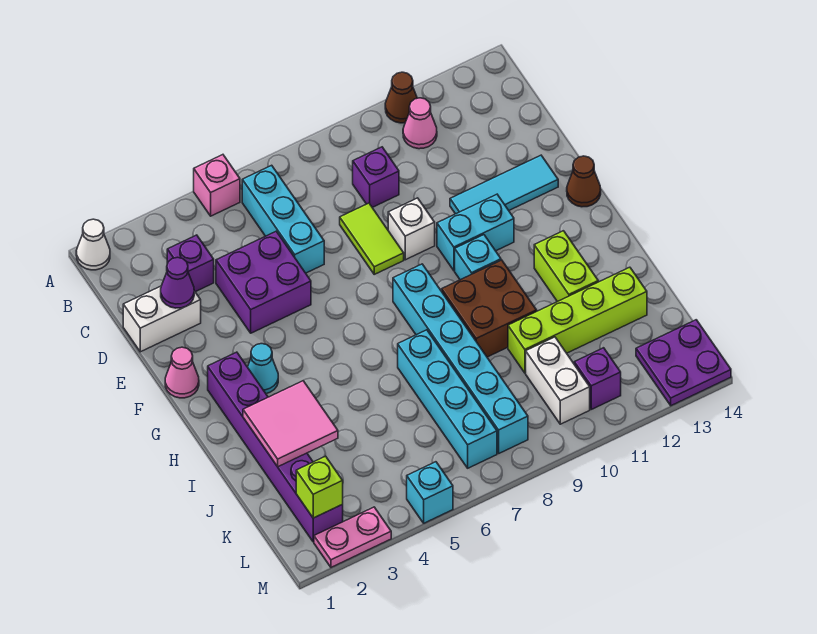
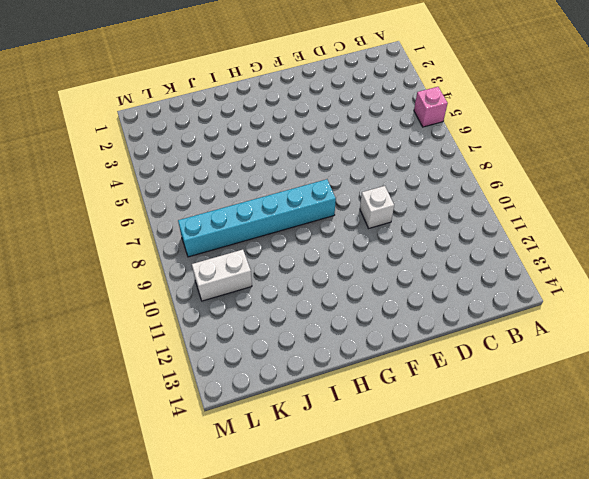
none -> white cone A1 level 1
none -> brown cone A11 level 1
none -> cyan brick B6:D6 level 1
none -> pink cone B11 level 1

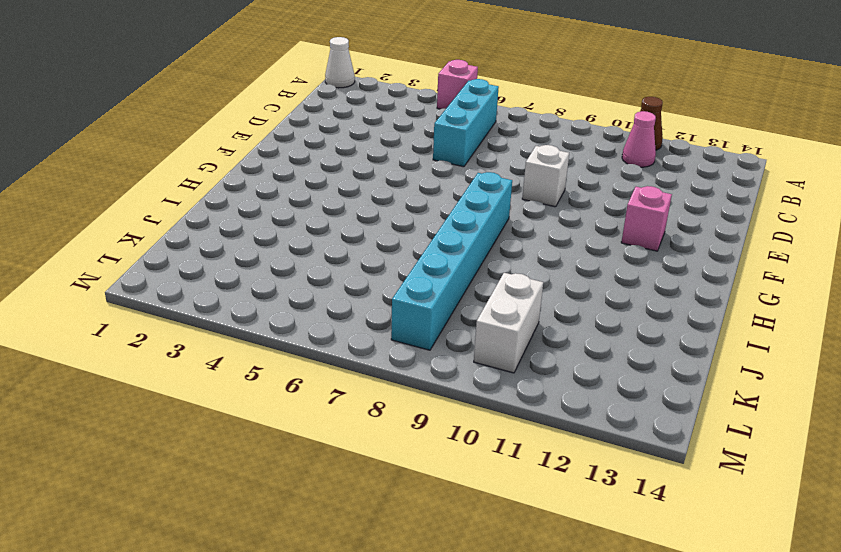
pink brick F12 level 1 -> none
none -> purple brick C3 level 1
none -> purple brick C9 level 1
none -> white brick D1:D2 level 1
none -> purple brick D4:E5 level 1

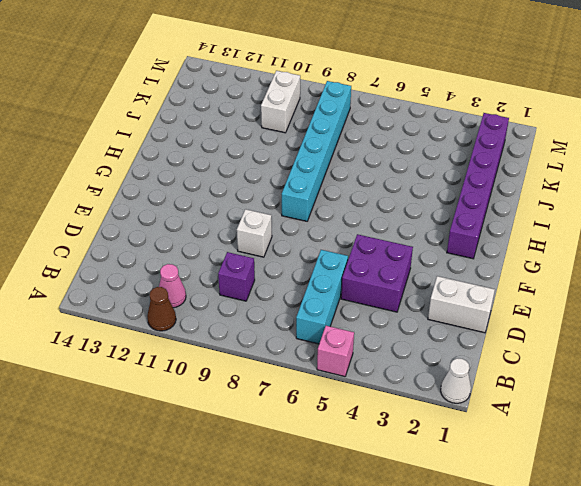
none -> purple brick C3 level 1
none -> lime tile D8:E8 level 1
none -> cyan tile E11:E13 level 1
none -> pink cone F1 level 1

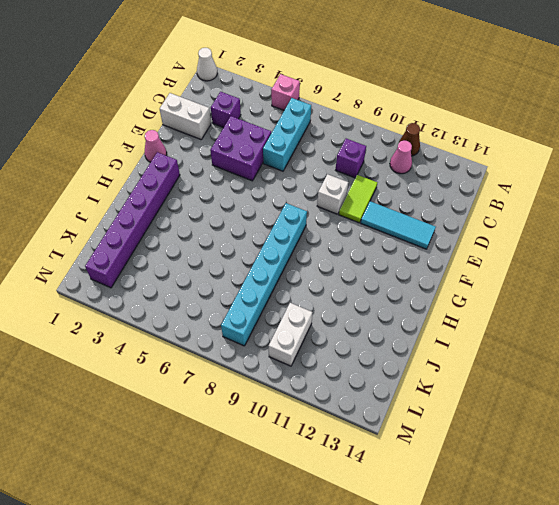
lime tile D10:E10 level 1 -> lime tile D8:E8 level 1
none -> cyan brick F10:F11 level 1
none -> brown cone F14 level 1
none -> cyan cone G3 level 1
none -> cyan brick G10 level 1

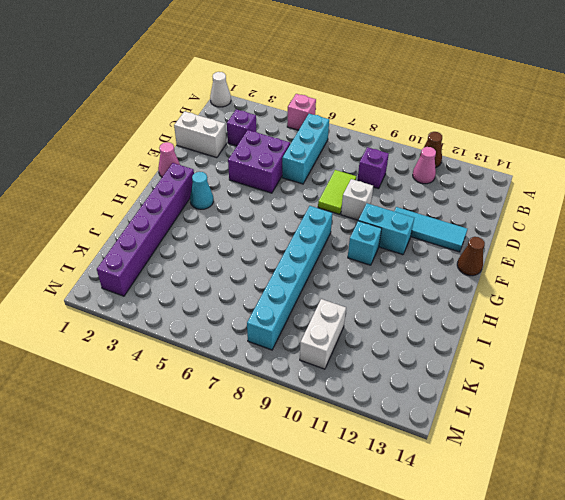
none -> brown brick H9:I10 level 1
none -> lime brick H12:I12 level 1
none -> cyan brick I7:L7 level 1
none -> lime brick J10:J13 level 1

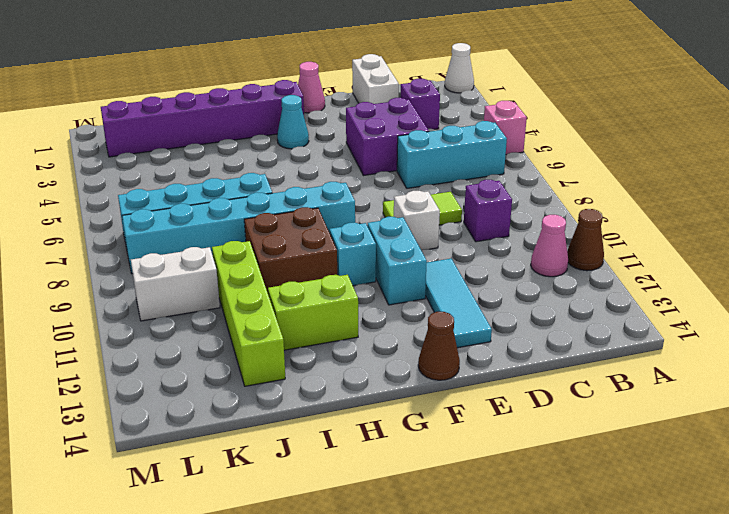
none -> purple brick L11 level 1
none -> purple plate L13:M14 level 1
none -> pink plate M2:M3 level 1
none -> cyan brick M5 level 1

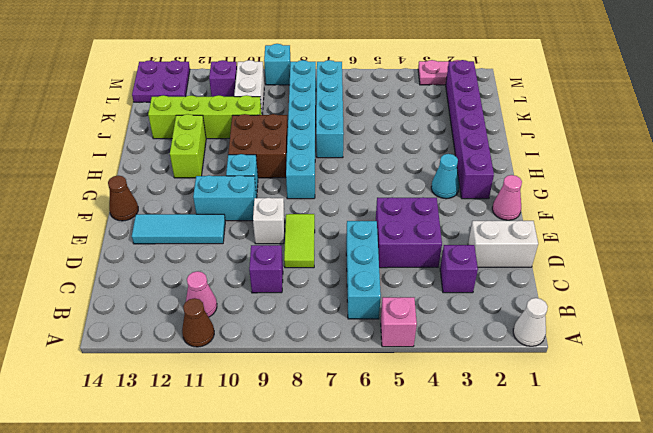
cyan brick M9 level 1 -> cyan brick M5 level 1
none -> purple cone D2 level 2
none -> pink tile I2:J3 level 2
none -> lime brick L2 level 2

